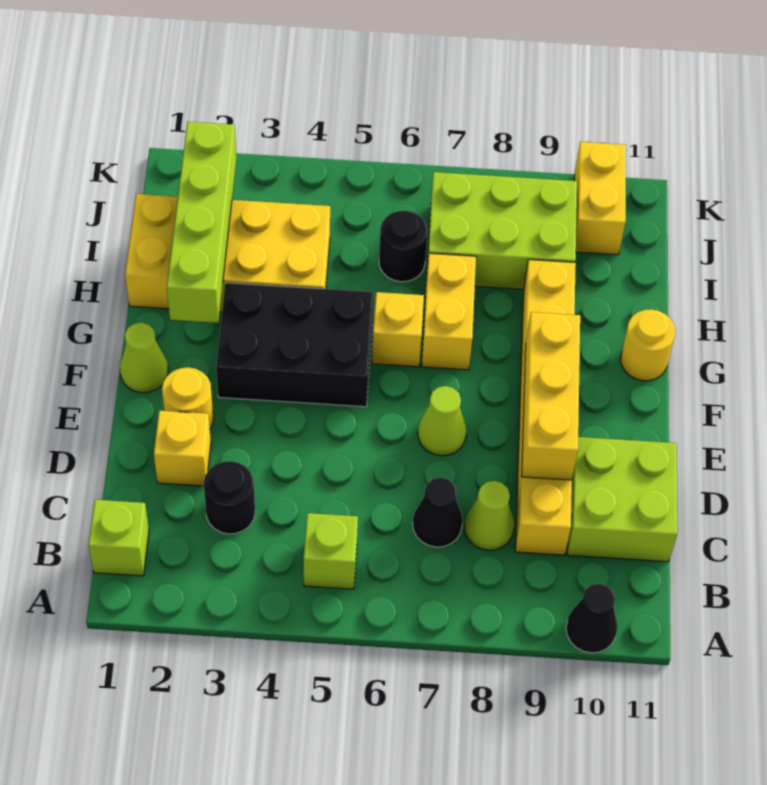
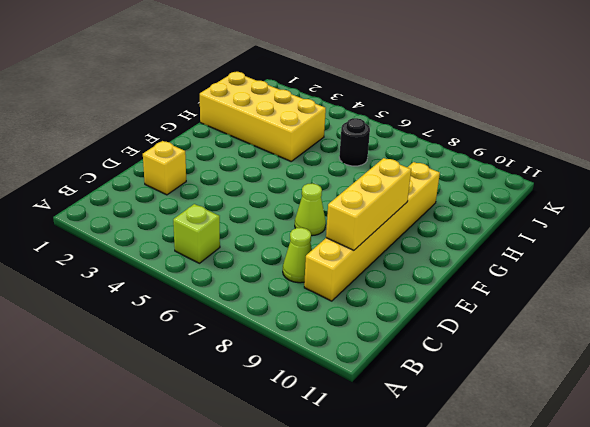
none -> black cone A10 level 1
none -> lime brick B1 level 1
none -> black round brick C3 level 1

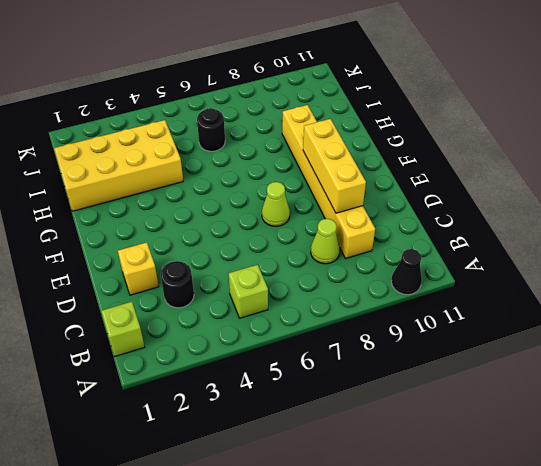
none -> black cone C7 level 1
none -> lime brick C10:D11 level 1
none -> yellow round brick E2 level 1

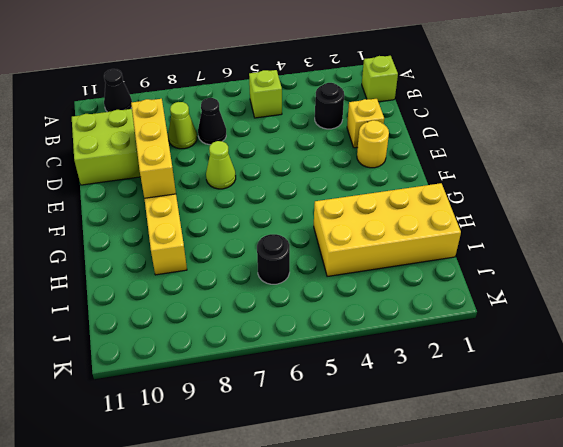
none -> lime cone F1 level 1
none -> black brick F3:G5 level 1
none -> yellow brick G6 level 1

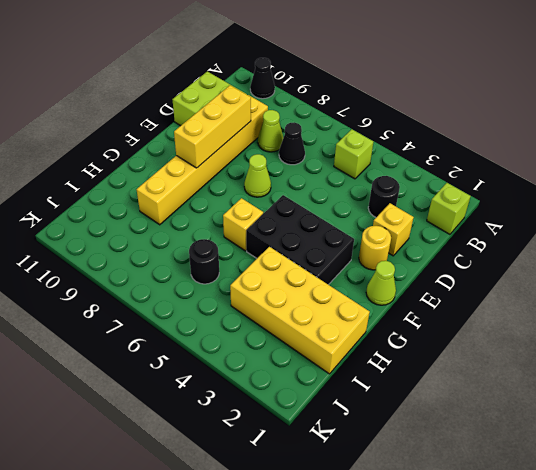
none -> yellow brick G7:H7 level 1
none -> yellow round brick G11 level 1
none -> lime brick I7:J9 level 1

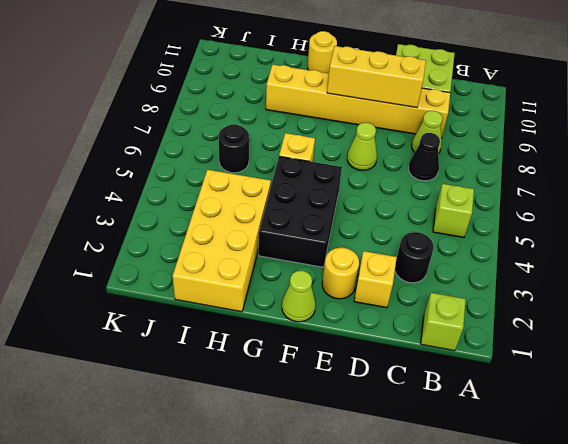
none -> black cone A10 level 1
none -> yellow brick G7:H7 level 1
none -> lime brick I7:J9 level 1

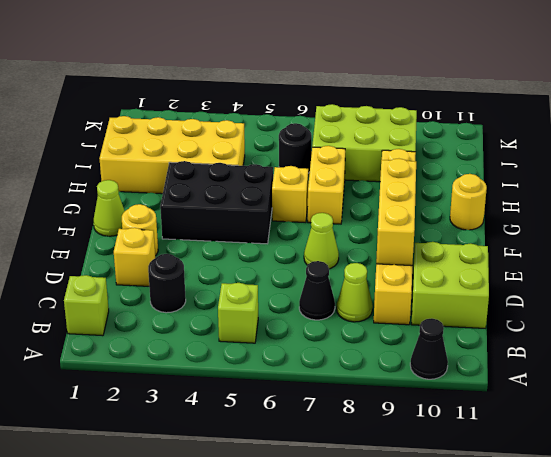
none -> yellow brick J10:K10 level 1
none -> lime brick G2:J2 level 2

